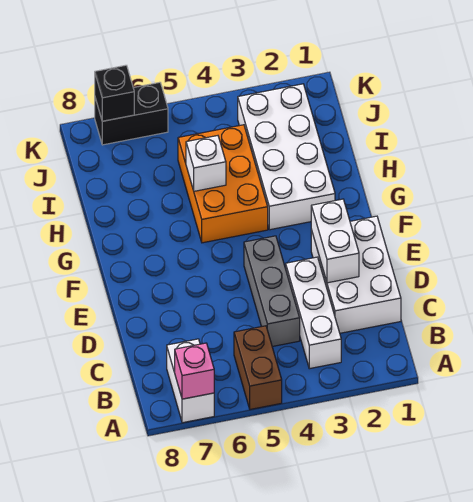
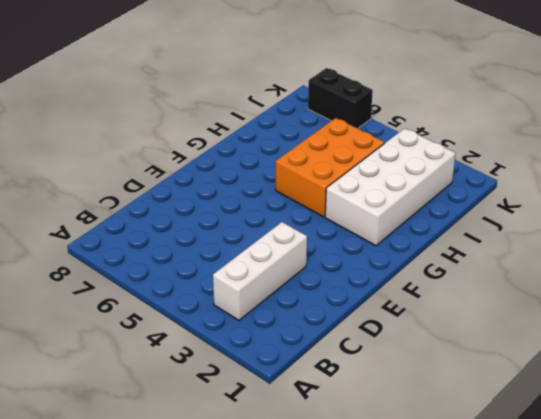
none -> brown brick A5:B5 level 1
none -> white brick A7:B7 level 1
none -> white brick C1:E2 level 1

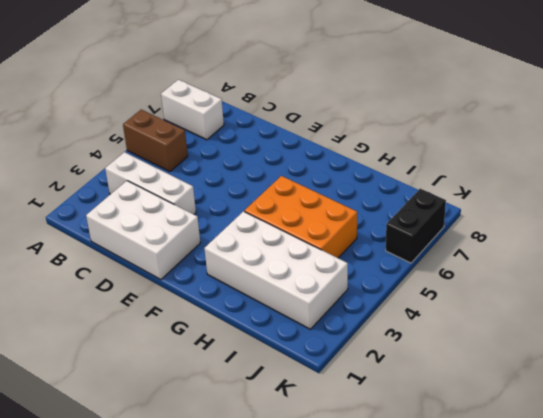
none -> grey brick C4:E4 level 1
none -> pink brick A7 level 2
none -> white brick D2:E2 level 2

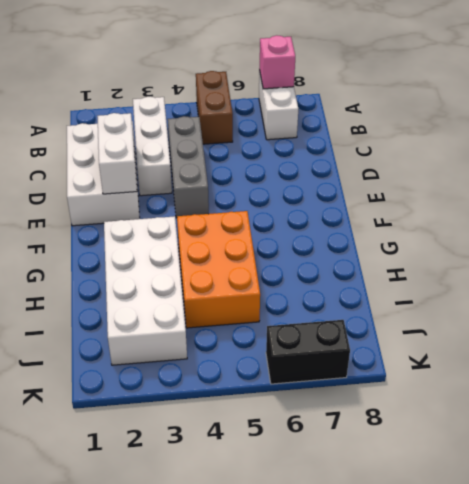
none -> white brick H5 level 2
none -> black brick K7 level 2

